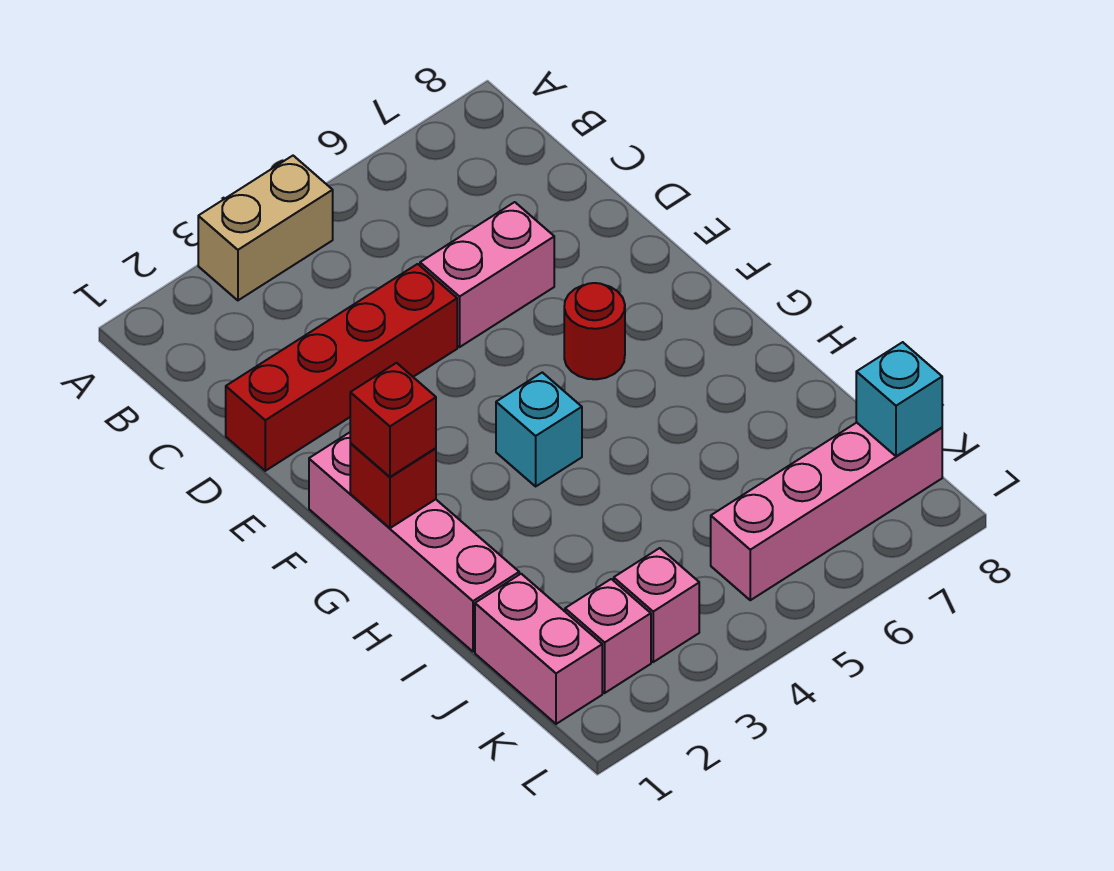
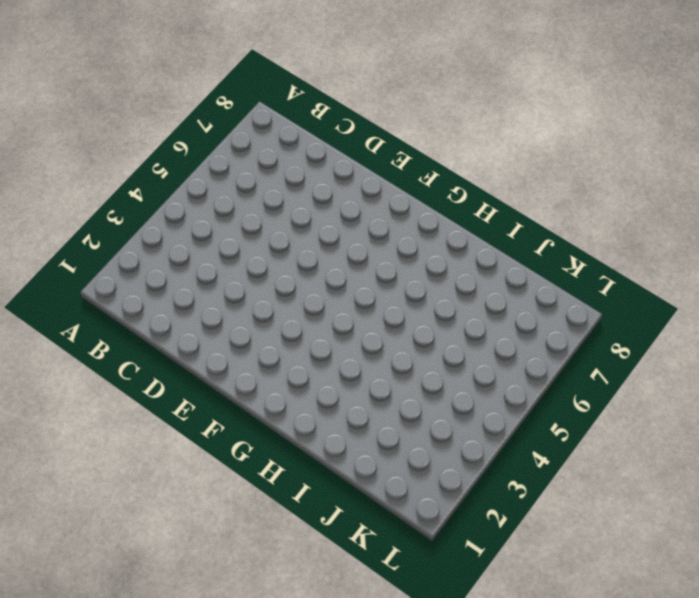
none -> tan brick A3:A4 level 1
none -> red brick D1:D4 level 1
none -> pink brick D5:D6 level 1

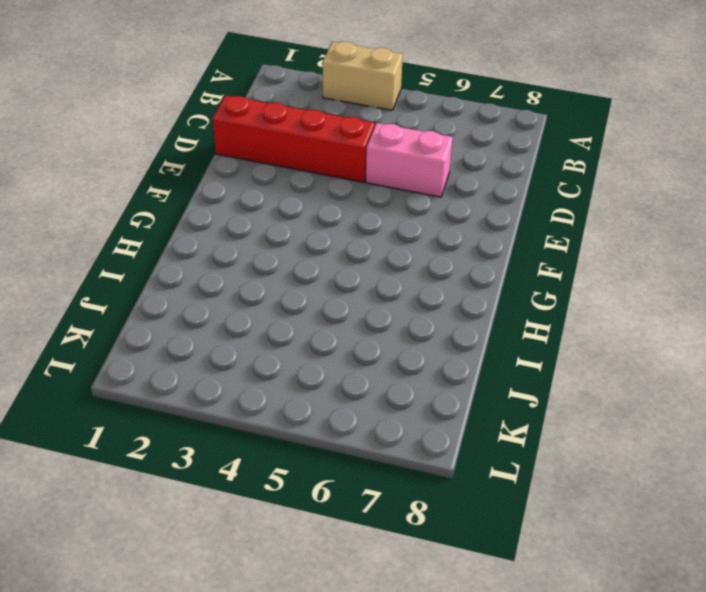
none -> pink brick F1:I1 level 1
none -> red round brick F6 level 1
none -> cyan brick G4 level 1

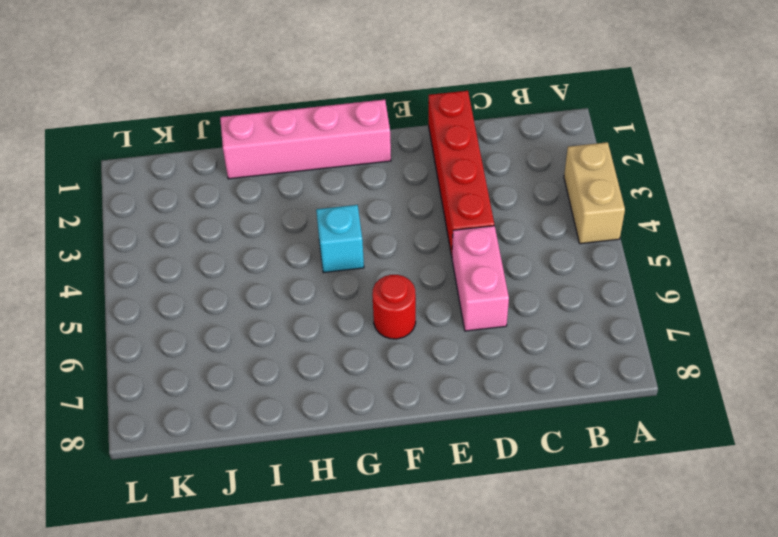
none -> pink brick J1:K1 level 1
none -> pink brick K2 level 1
none -> pink brick K3 level 1

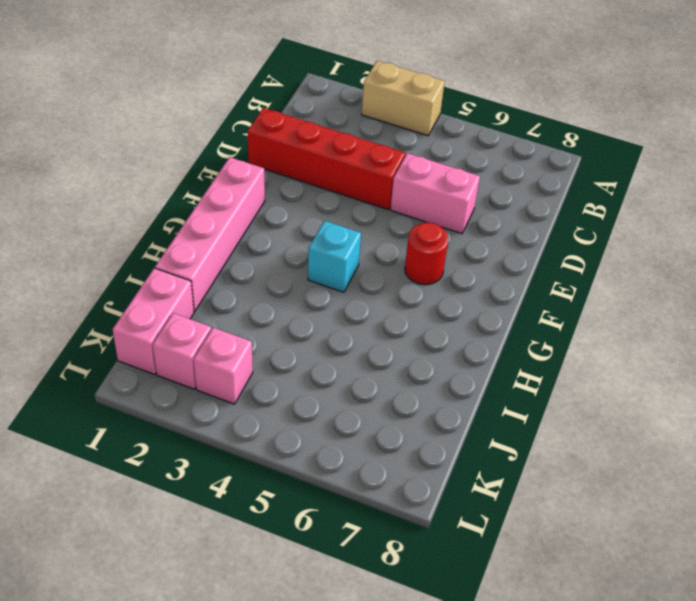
none -> pink brick K5:K8 level 1
none -> red brick G1 level 2
none -> cyan brick K8 level 2

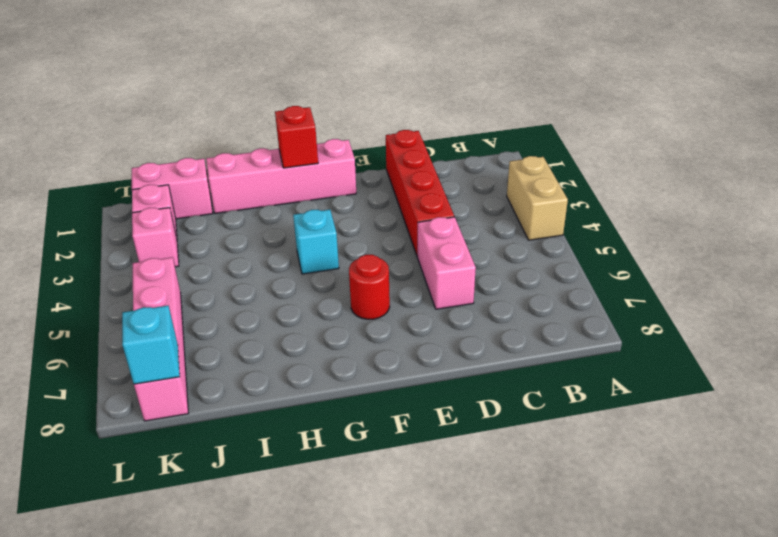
none -> red brick G1 level 3

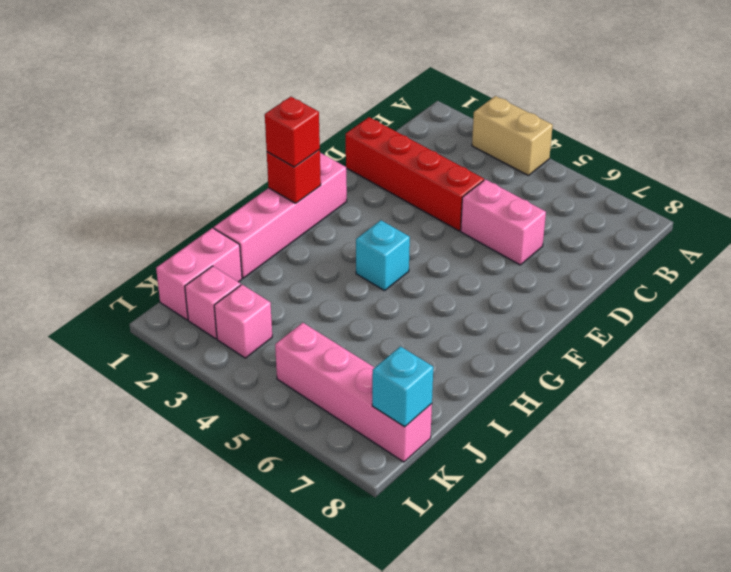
none -> red round brick F6 level 1

